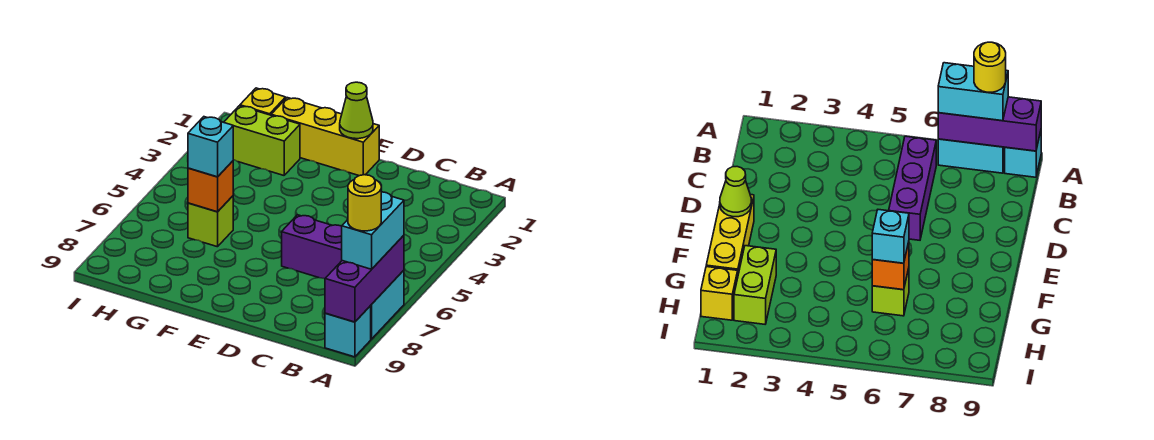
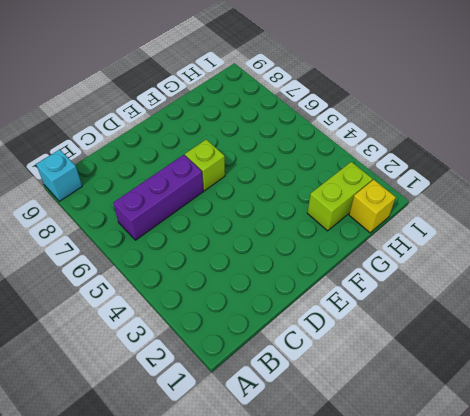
lime brick E6 level 1 -> lime brick G6 level 1
none -> cyan brick A7:A8 level 1
none -> yellow brick E1:G1 level 1
none -> purple brick A7:A9 level 2

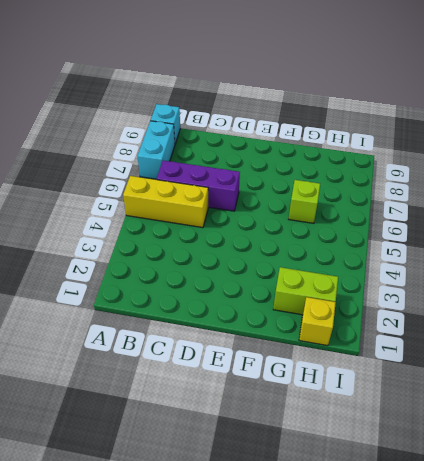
yellow brick A5:C5 level 1 -> yellow brick E1:G1 level 1
none -> purple brick A7:A9 level 2
none -> lime cone E1 level 2
none -> orange brick G6 level 2

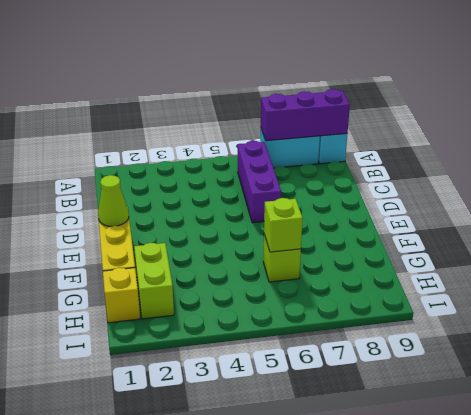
lime brick G6 level 2 -> orange brick G6 level 2
none -> cyan brick A7:A8 level 3
none -> cyan brick G6 level 3
none -> yellow round brick A8 level 4

